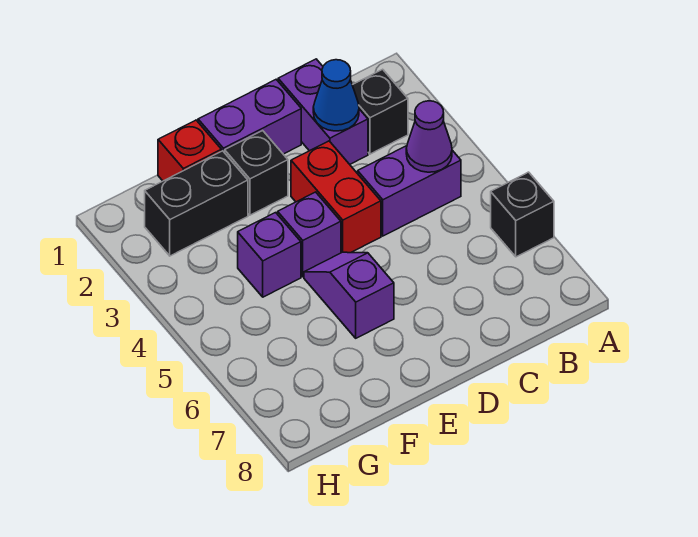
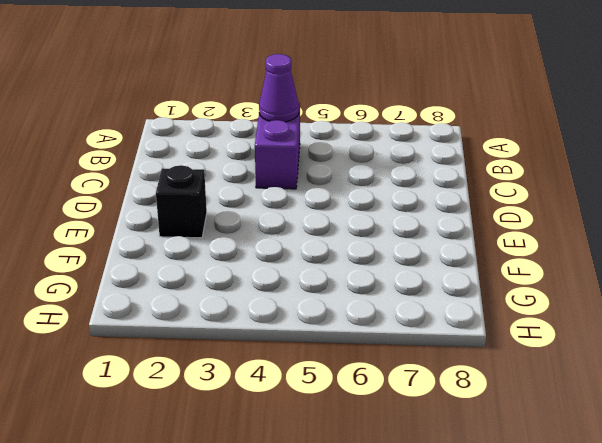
none -> black brick A6 level 1
none -> black brick B2 level 1
none -> purple brick C1:C2 level 1

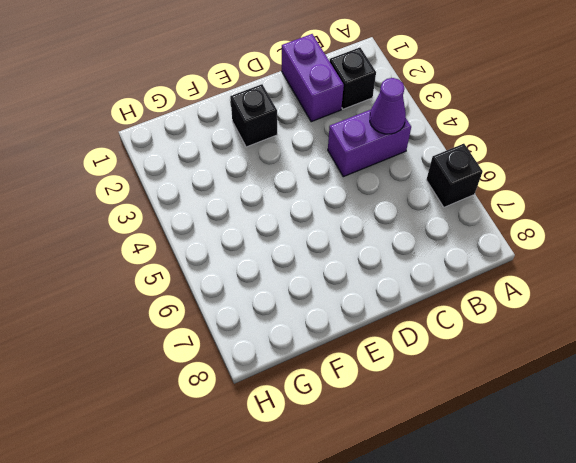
none -> purple brick D1:E1 level 1
none -> red brick D3:D4 level 1
none -> purple brick E4 level 1

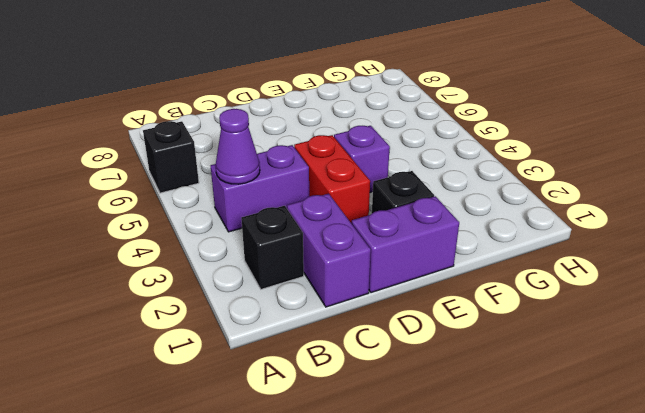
none -> purple slope E5:E6 level 1 top 6
none -> red brick F1 level 1
none -> black brick F2:G2 level 1

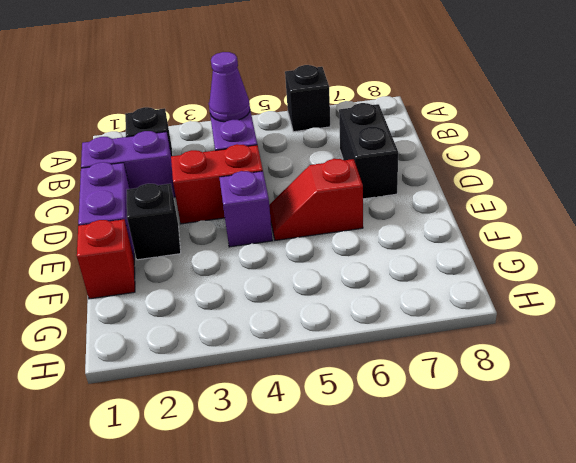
black brick C7:D7 level 1 -> black brick F2:G2 level 1
red slope E5:E6 level 1 top 6 -> purple slope E5:E6 level 1 top 6
none -> purple brick F4 level 1
none -> blue cone C2 level 2

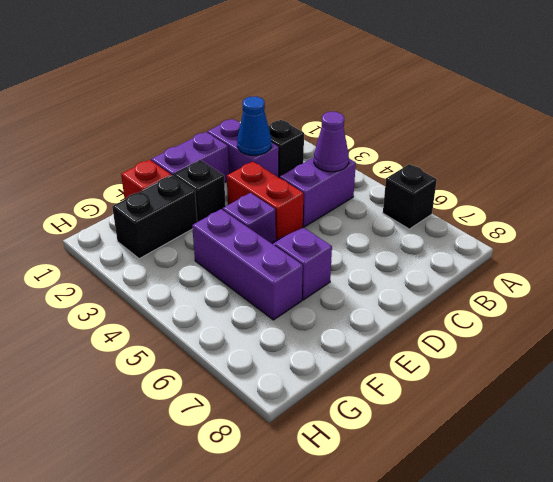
purple brick F4:F6 level 1 -> purple brick F4 level 1

